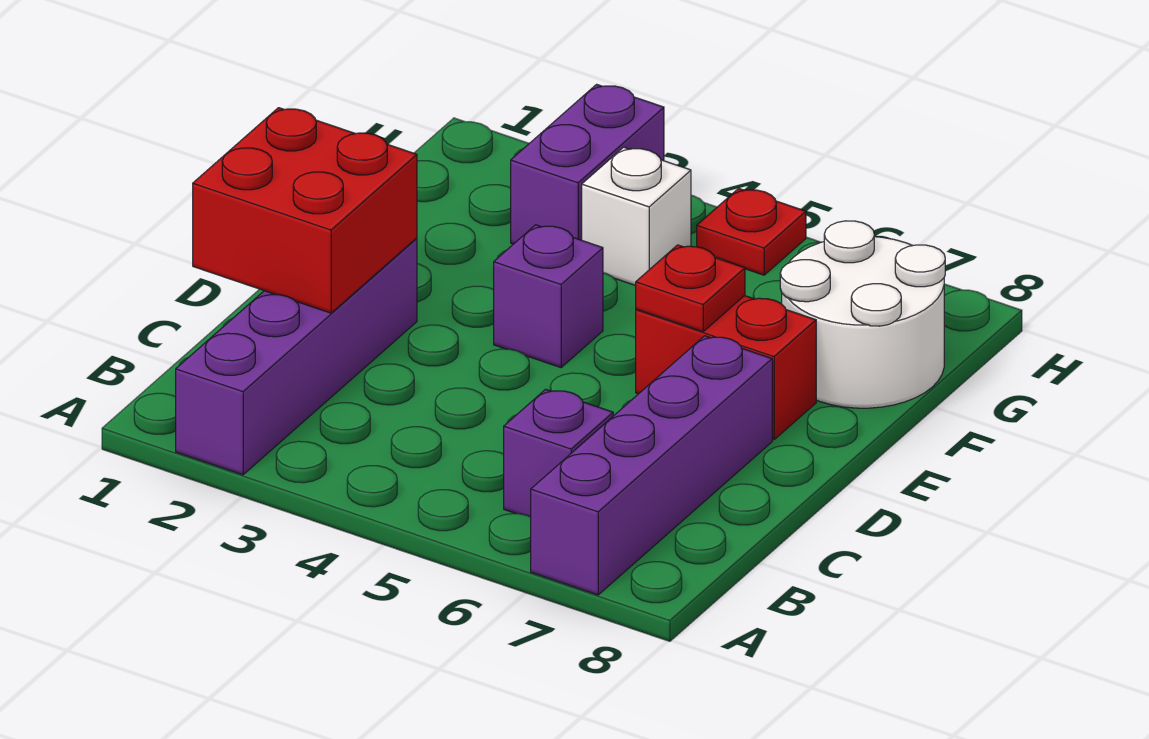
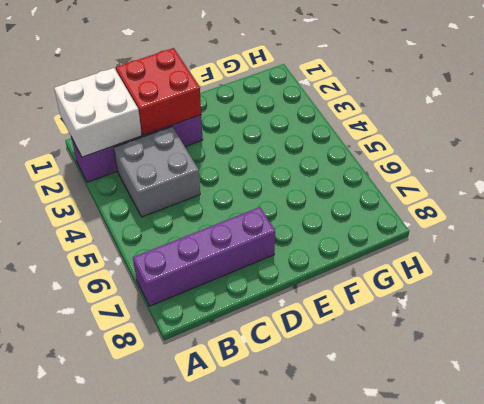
white brick A1:B2 level 2 -> none
grey brick B3:C4 level 1 -> none
none -> purple brick B6 level 1
none -> purple brick E4 level 1

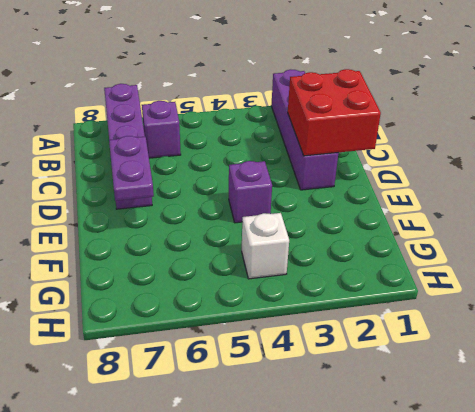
purple plate D7:E7 level 2 -> none
none -> red brick E6:E7 level 1
none -> white round brick F7:G8 level 1

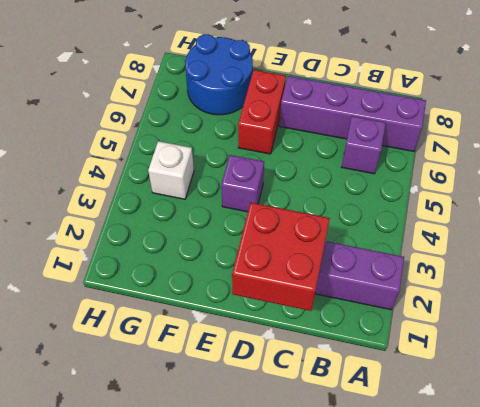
blue round brick F7:G8 level 1 -> white round brick F7:G8 level 1
none -> purple brick G3:H3 level 1
none -> red plate H5 level 1

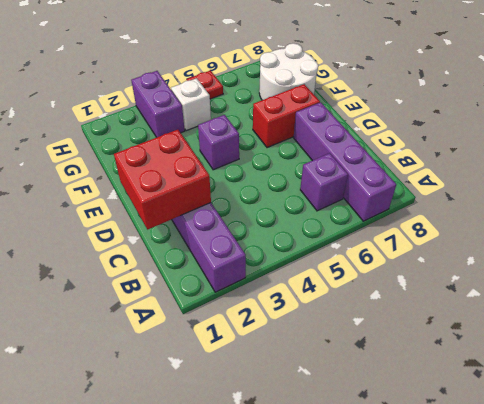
none -> red plate E6 level 2

